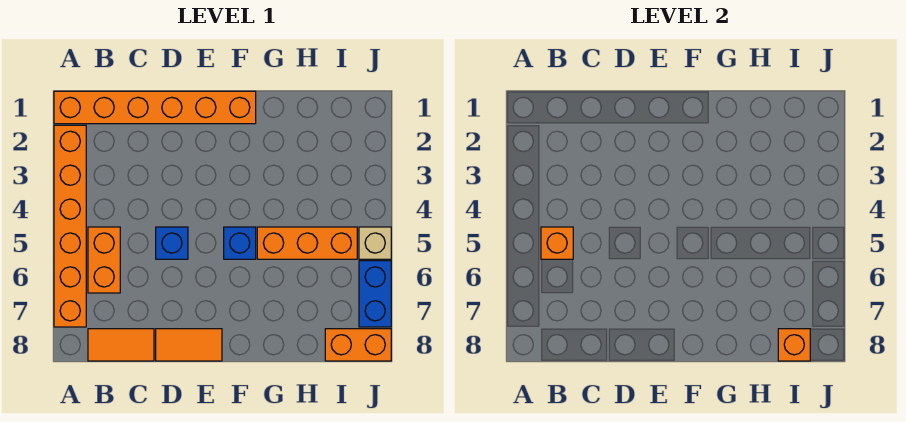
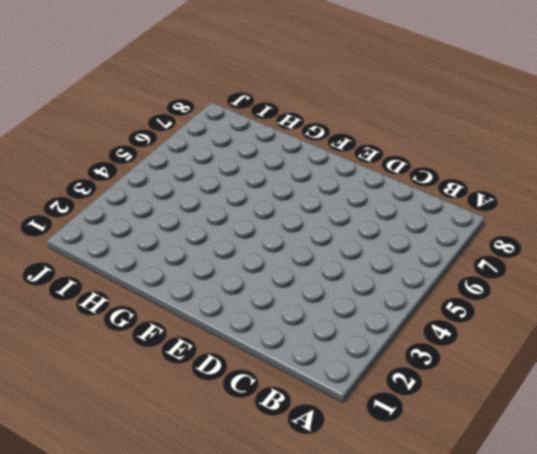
none -> orange brick A1:F1 level 1
none -> orange brick A2:A7 level 1
none -> orange brick B5:B6 level 1

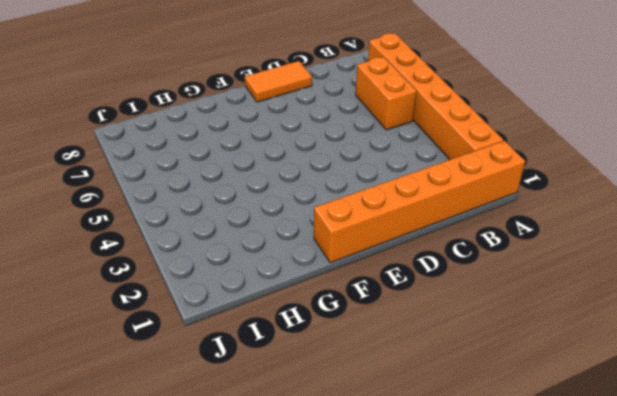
none -> orange tile B8:C8 level 1
none -> blue brick D5 level 1
none -> blue brick F5 level 1

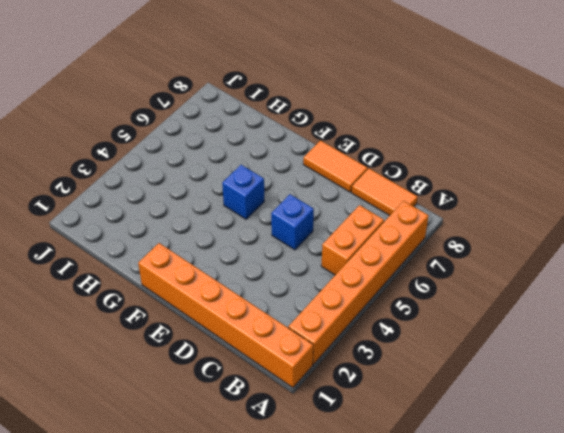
none -> orange brick G5:I5 level 1
none -> orange brick I8:J8 level 1
none -> tan brick J5 level 1

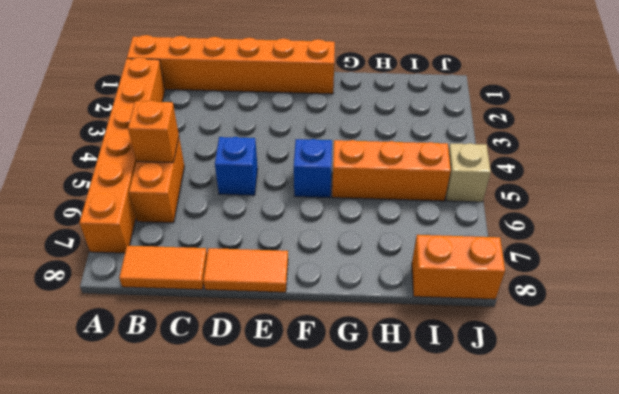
none -> blue brick J6:J7 level 1
none -> orange brick I8 level 2

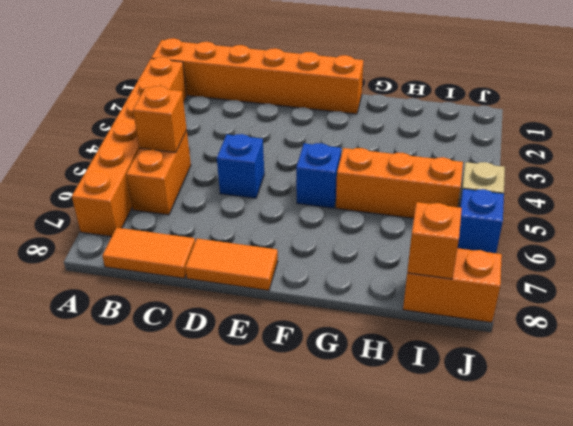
blue brick J6 level 1 -> blue brick J6:J7 level 1

